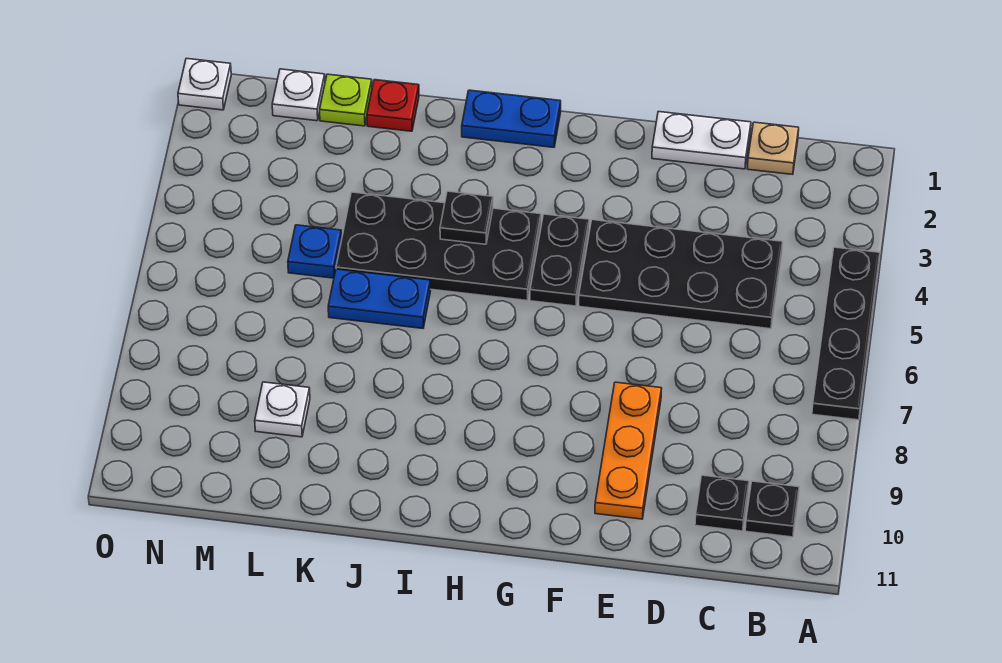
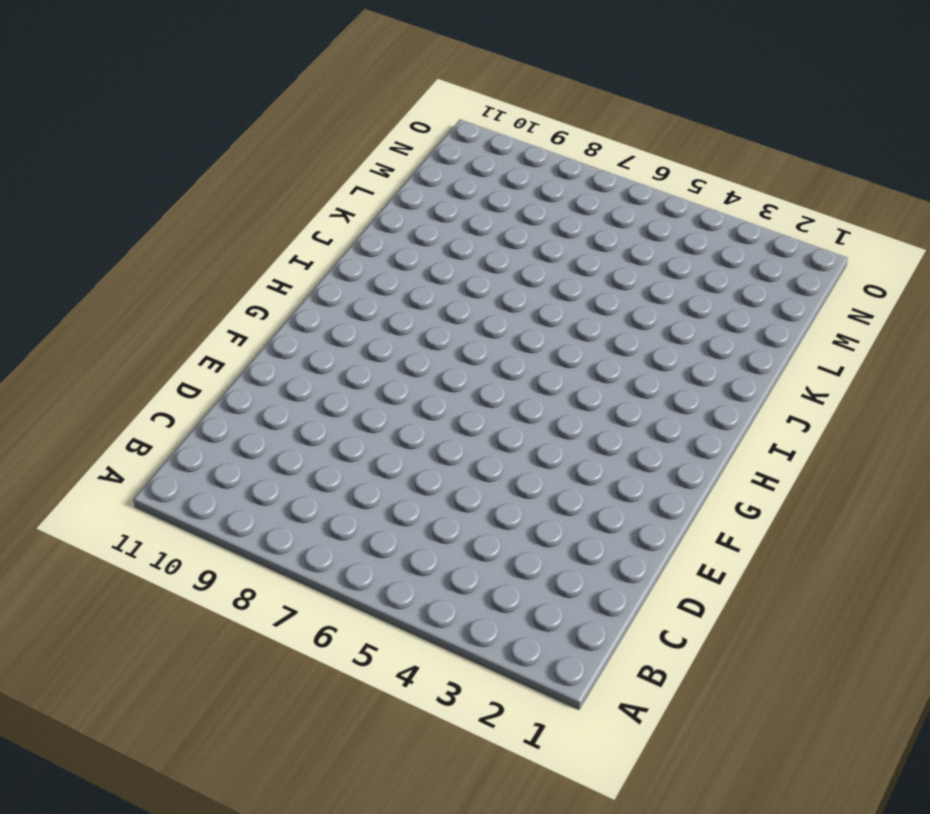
none -> black plate A4:A7 level 1
none -> black plate B10 level 1
none -> tan plate C1 level 1

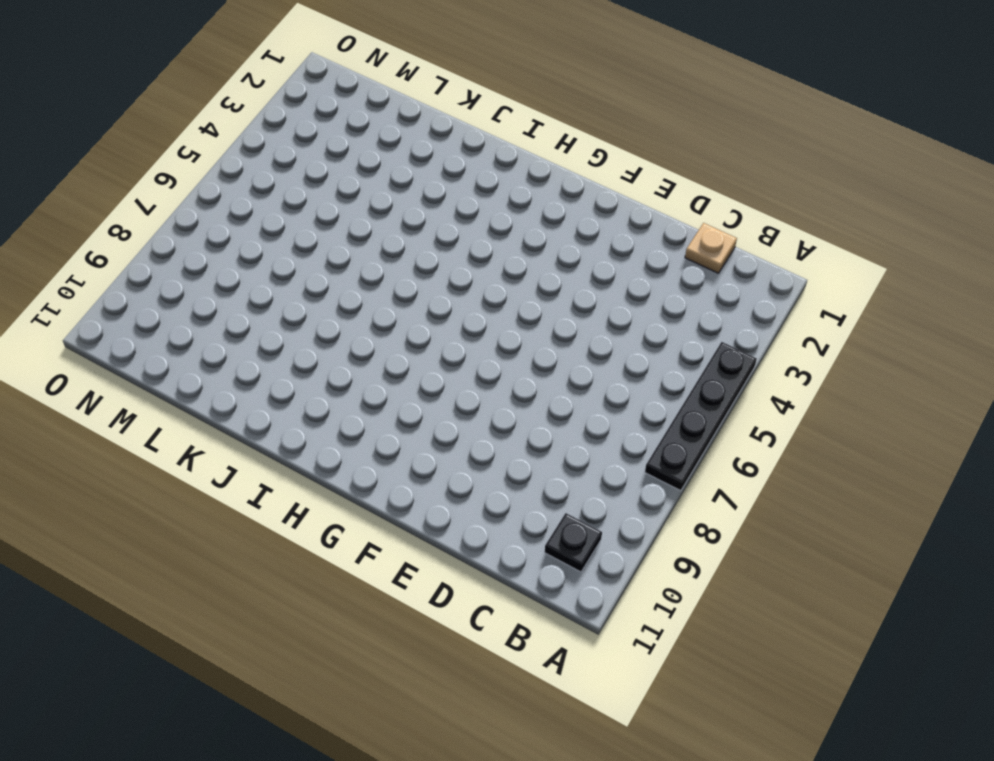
none -> black plate C4:F5 level 1
none -> black plate C10 level 1
none -> white plate D1:E1 level 1

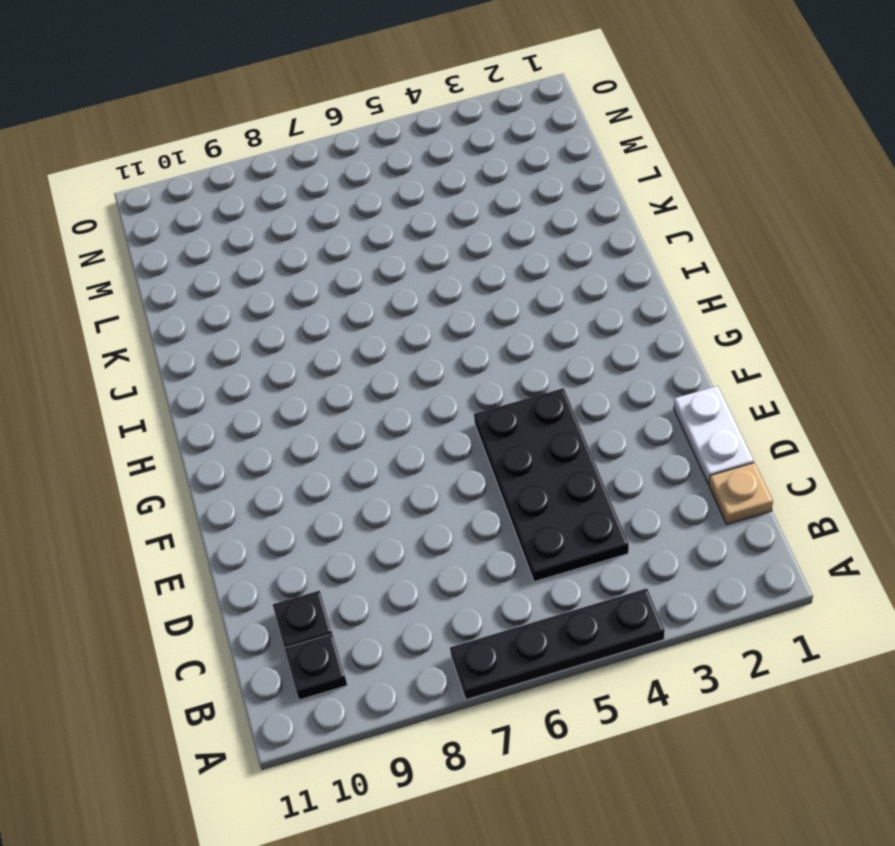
none -> orange plate E8:E10 level 1
none -> black plate G4:G5 level 1
none -> blue plate H1:I1 level 1

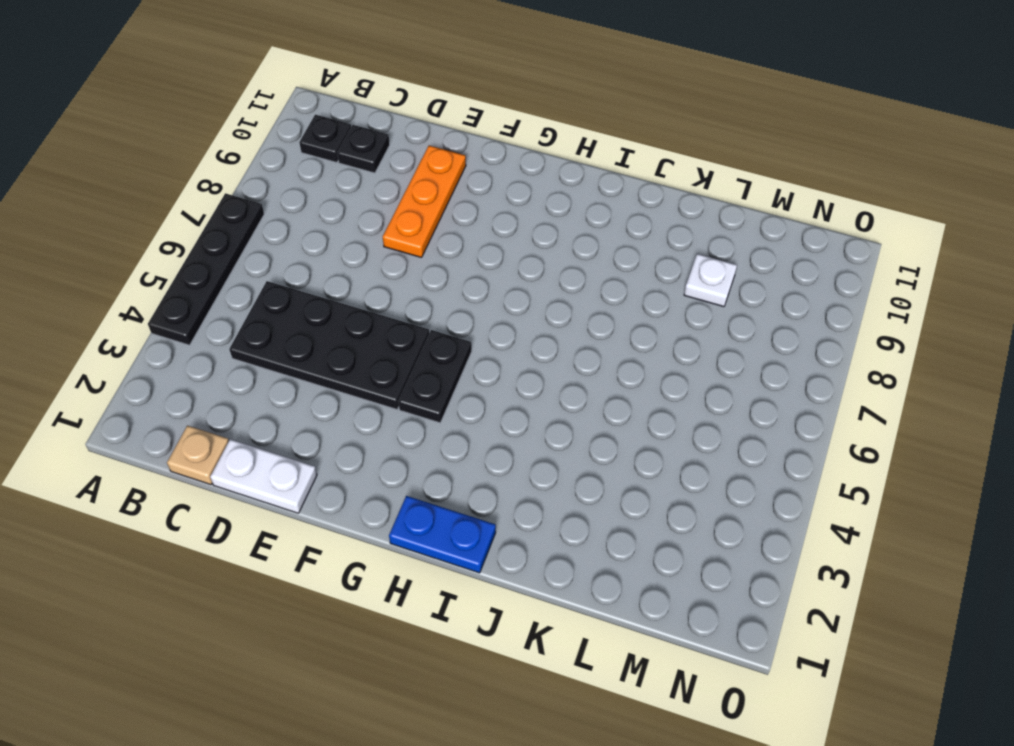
none -> black plate H4:K5 level 1
none -> blue plate J6:K6 level 1
none -> red plate K1 level 1

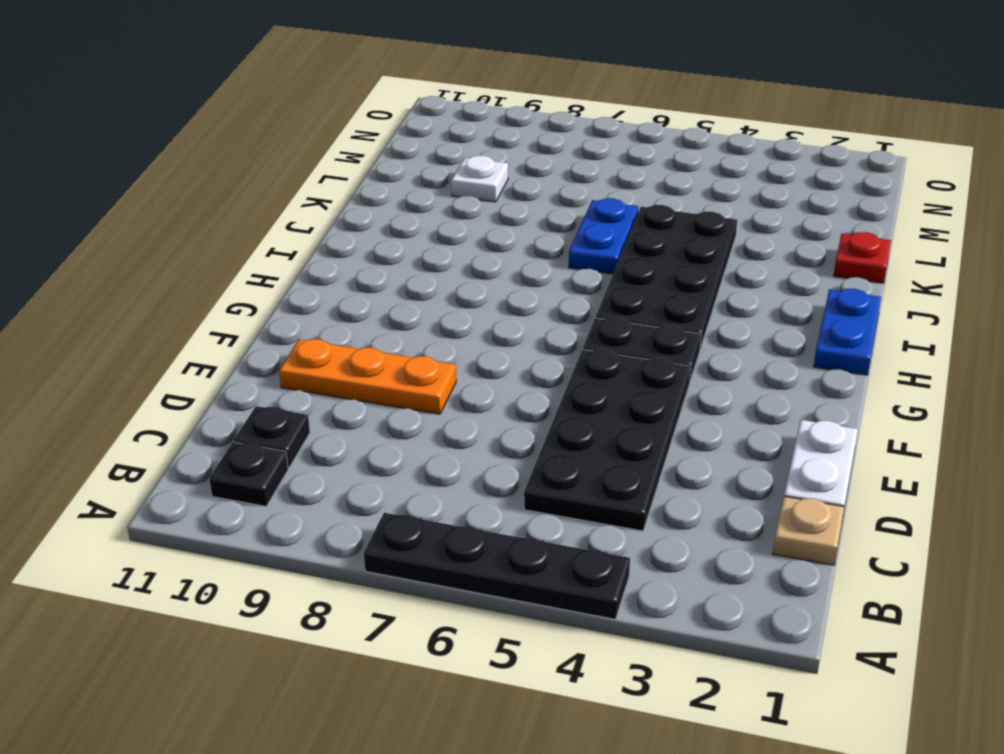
none -> lime plate L1 level 1
none -> blue plate L5 level 1
none -> white plate M1 level 1

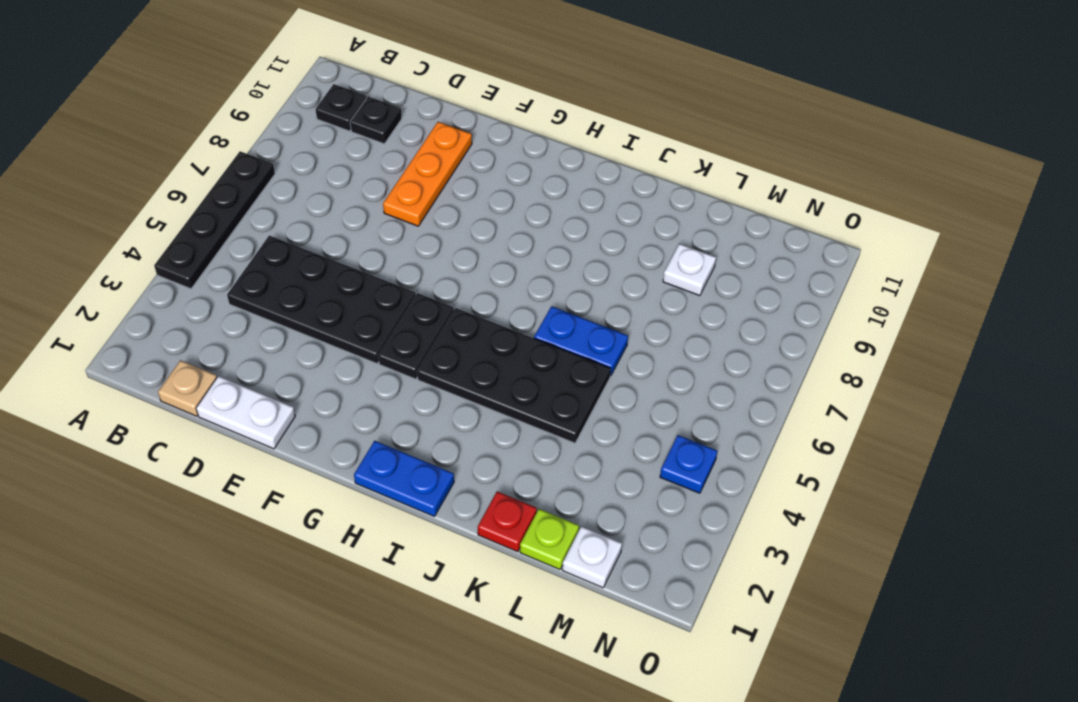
blue plate N4 level 1 -> blue plate L5 level 1
none -> white plate O1 level 1
none -> black plate I4 level 2

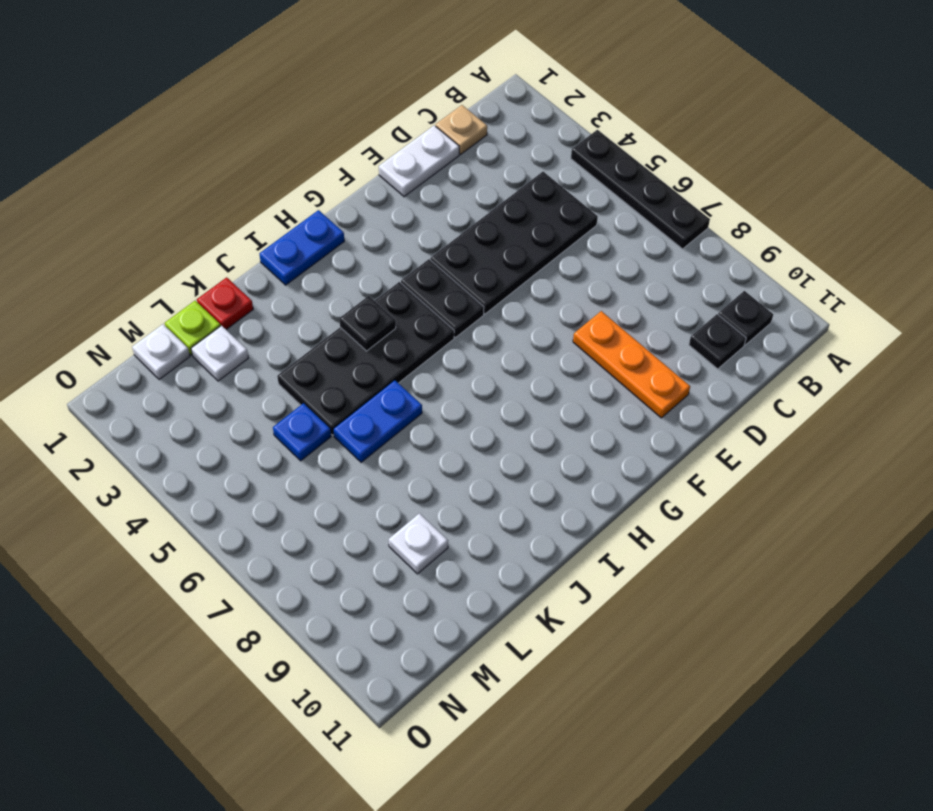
white plate L2 level 1 -> white plate O1 level 1

